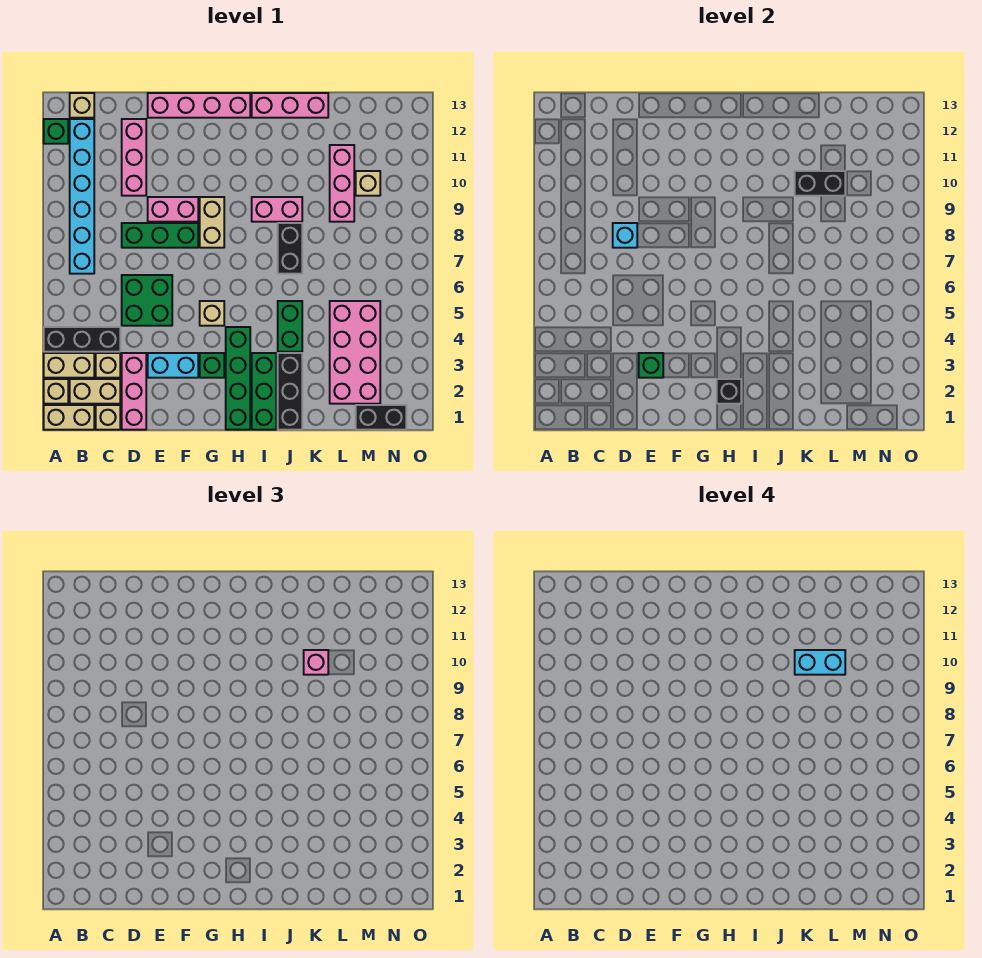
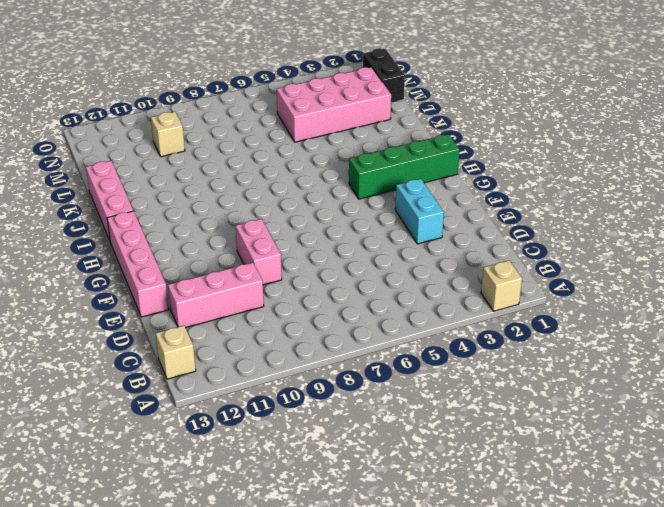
none -> tan brick A1:B1 level 1
none -> tan brick A3:B3 level 1
none -> black brick A4:C4 level 1
none -> green brick A12 level 1

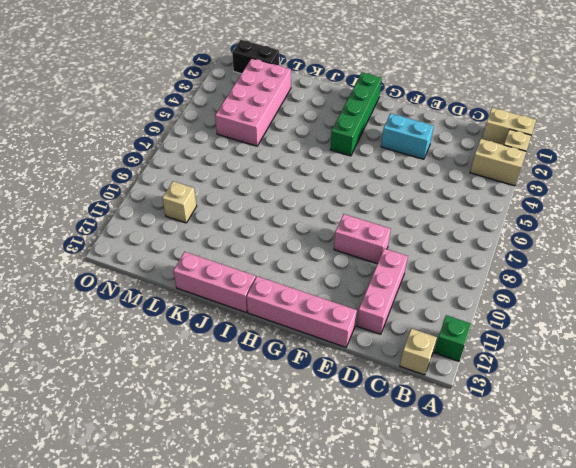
none -> black brick A4:C4 level 1
none -> tan brick B2:C2 level 1
none -> cyan brick B7:B12 level 1
none -> tan brick C1 level 1

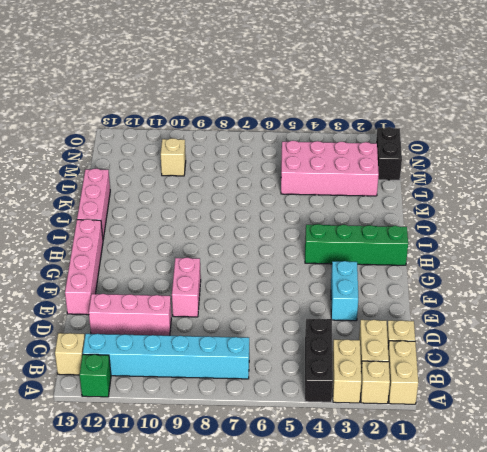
none -> tan brick C3 level 1
none -> pink brick D1:D3 level 1
none -> green brick D5:E6 level 1
none -> green brick D8:F8 level 1

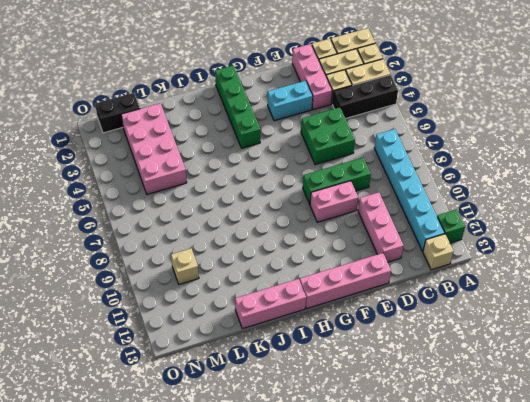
none -> green brick G3 level 1
none -> tan brick G5 level 1
none -> tan brick G8:G9 level 1
none -> green brick I1:I3 level 1

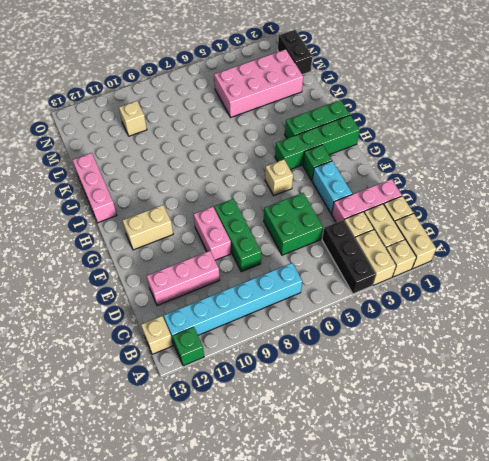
tan brick G11:G12 level 1 -> tan brick G8:G9 level 1
none -> pink brick E13:H13 level 1
none -> pink brick I9:J9 level 1
none -> black brick J1:J3 level 1
none -> green brick J4:J5 level 1

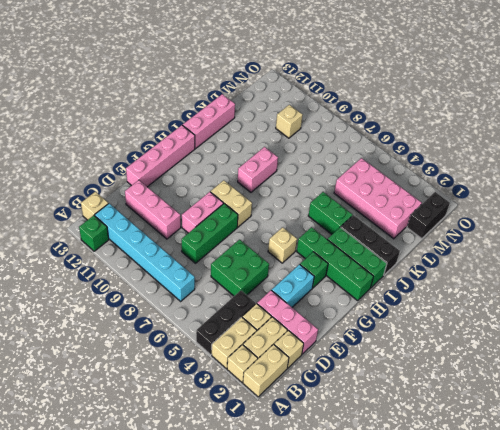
none -> black brick J7:J8 level 1
none -> pink brick L9:L11 level 1
none -> cyan brick D8 level 2
none -> green brick E3 level 2

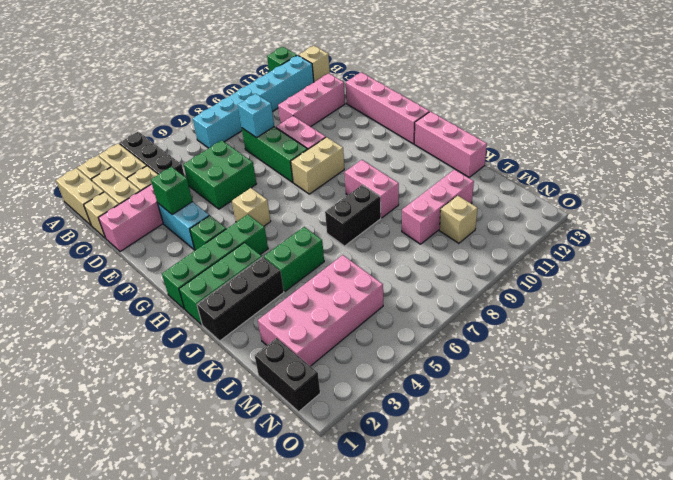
none -> black brick H2 level 2
none -> black brick K10:L10 level 2
none -> pink brick K10 level 3
none -> cyan brick K10:L10 level 4

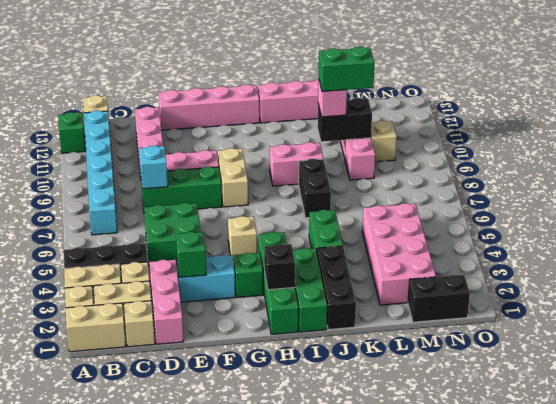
green brick K10:L10 level 4 -> cyan brick K10:L10 level 4

